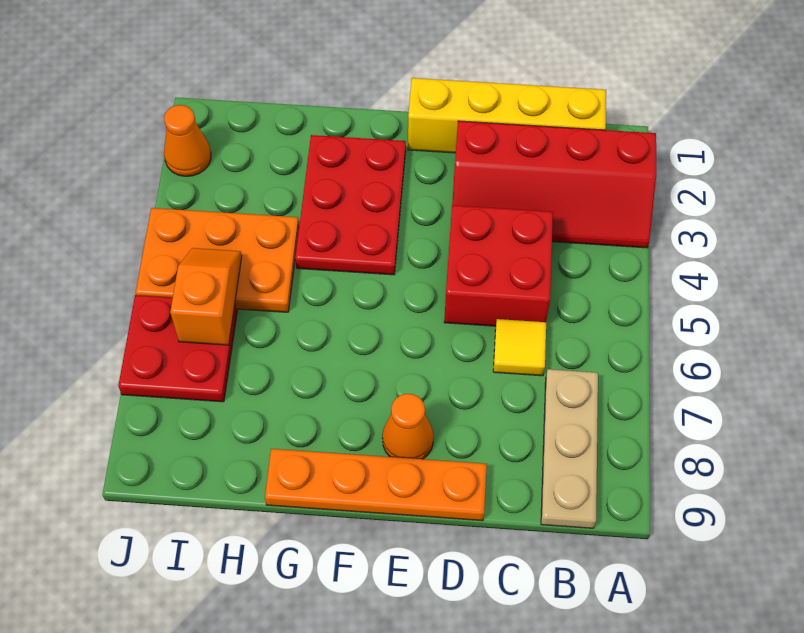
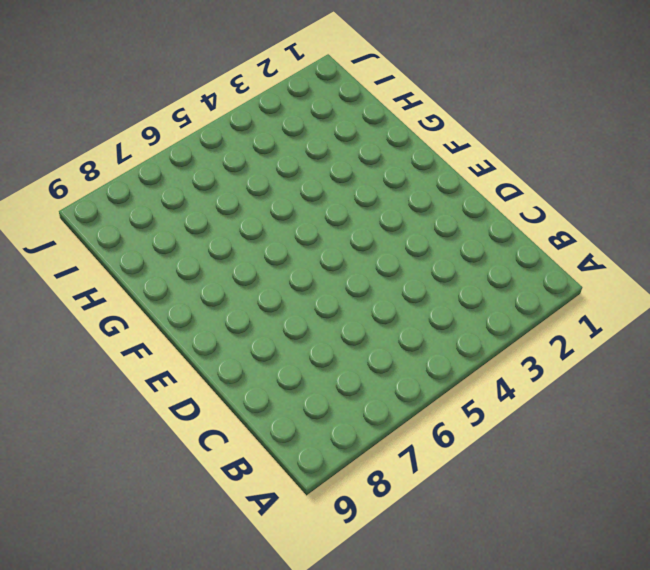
none -> red slope A2:D3 level 1 top 2
none -> yellow brick B1:E1 level 1
none -> tan plate B7:B9 level 1

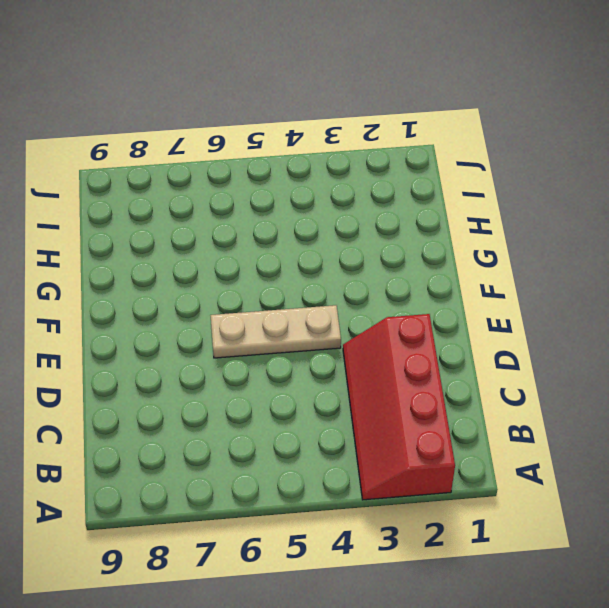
tan plate E4:E6 level 1 -> tan plate B7:B9 level 1
none -> yellow brick B1:E1 level 1
none -> red brick C4:D5 level 1
none -> yellow tile C6 level 1

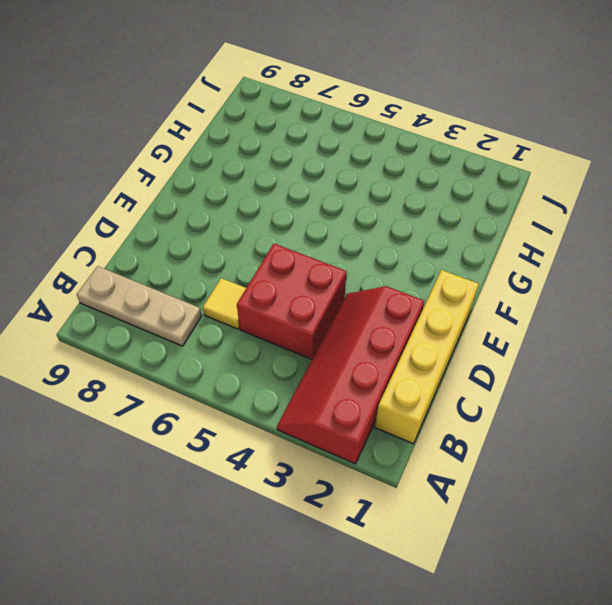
none -> orange plate D9:G9 level 1
none -> orange cone E8 level 1
none -> red plate F2:G4 level 1

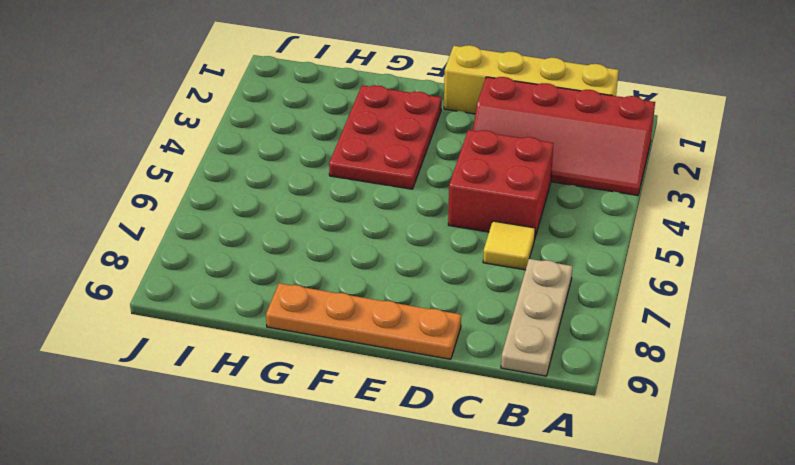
none -> orange cone E8 level 1
none -> orange plate H4:J5 level 1
none -> red plate I6:J7 level 1

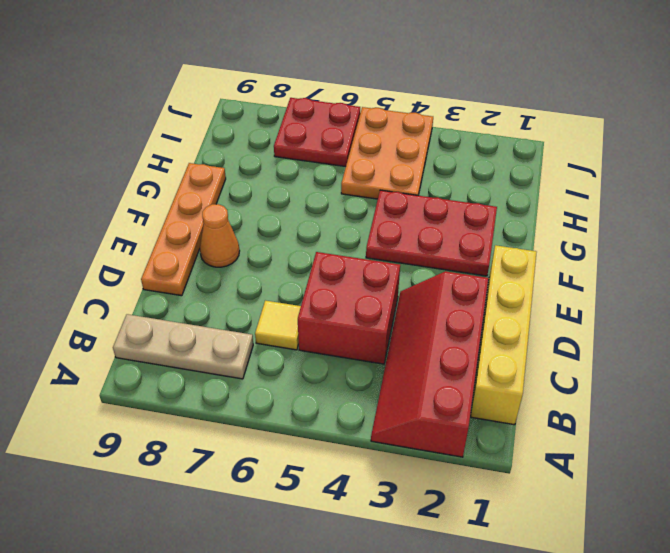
none -> orange cone J2 level 1
none -> orange slope I5:I6 level 2 top 6

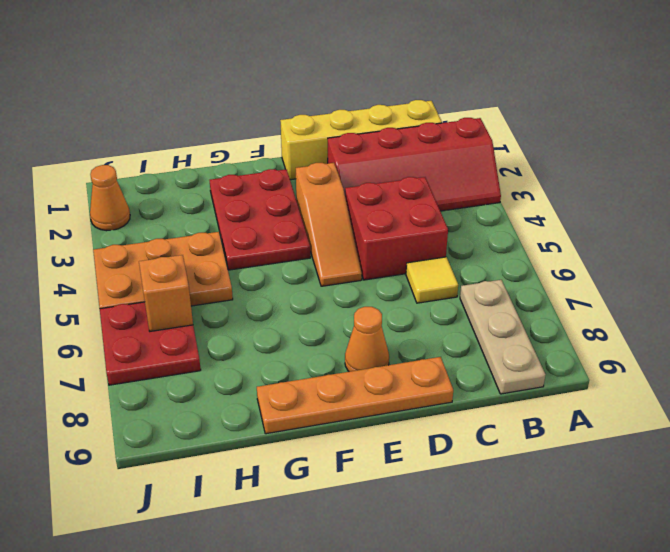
orange slope E3:E5 level 1 top 3 -> none

